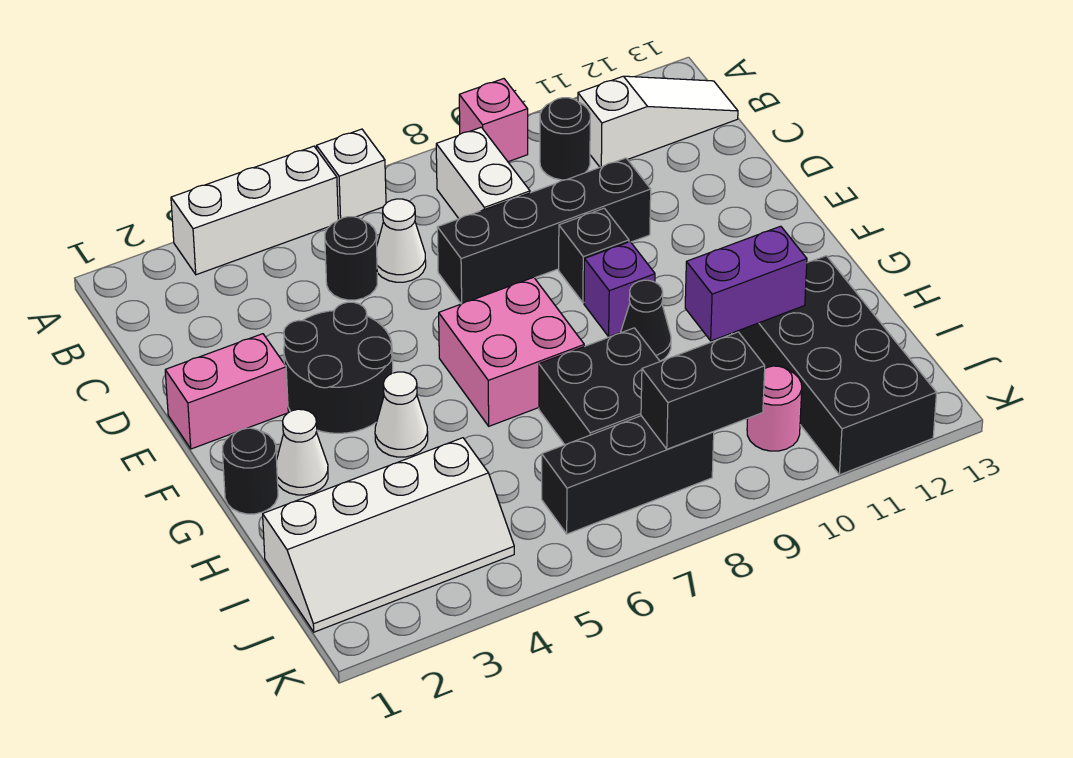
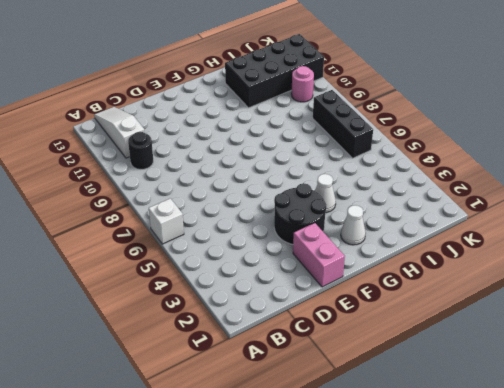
none -> white brick A3:A5 level 1
none -> pink brick A9 level 1
none -> white brick B8:C8 level 1

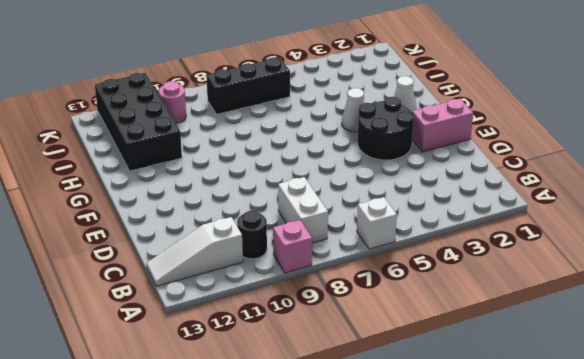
none -> white brick A3:A5 level 1
none -> black round brick C5 level 1
none -> white cone C6 level 1

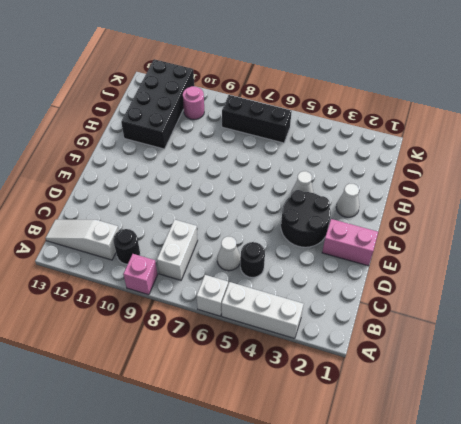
none -> black brick D7:D10 level 1
none -> black brick E9 level 1
none -> pink brick F6:G7 level 1

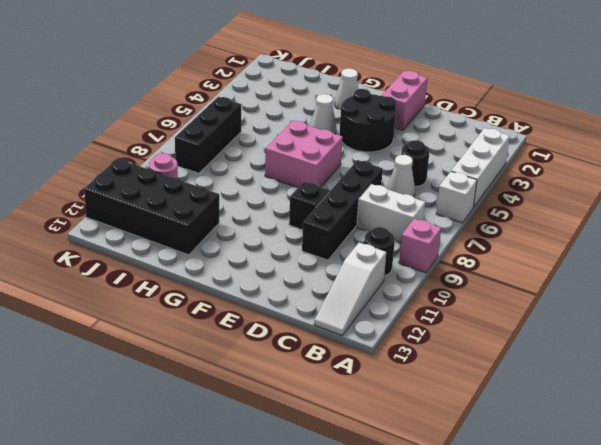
none -> purple brick F9 level 1
none -> black round brick G1 level 1
none -> black cone G9 level 1

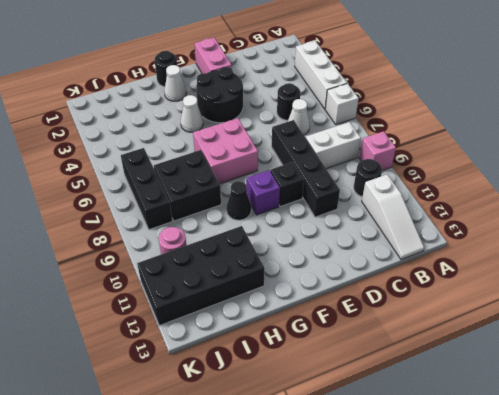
none -> white slope I1:J4 level 1 top I
none -> purple brick H10:H11 level 2
none -> black brick J8:J9 level 2

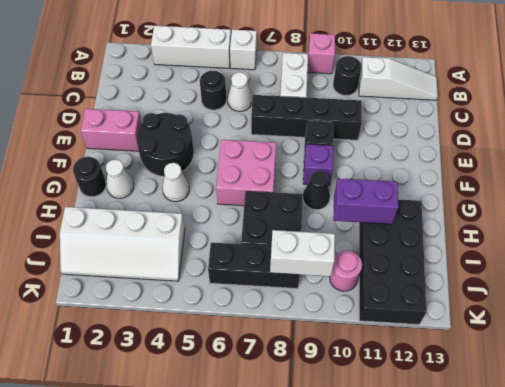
white brick J8:J9 level 2 -> black brick J8:J9 level 2

